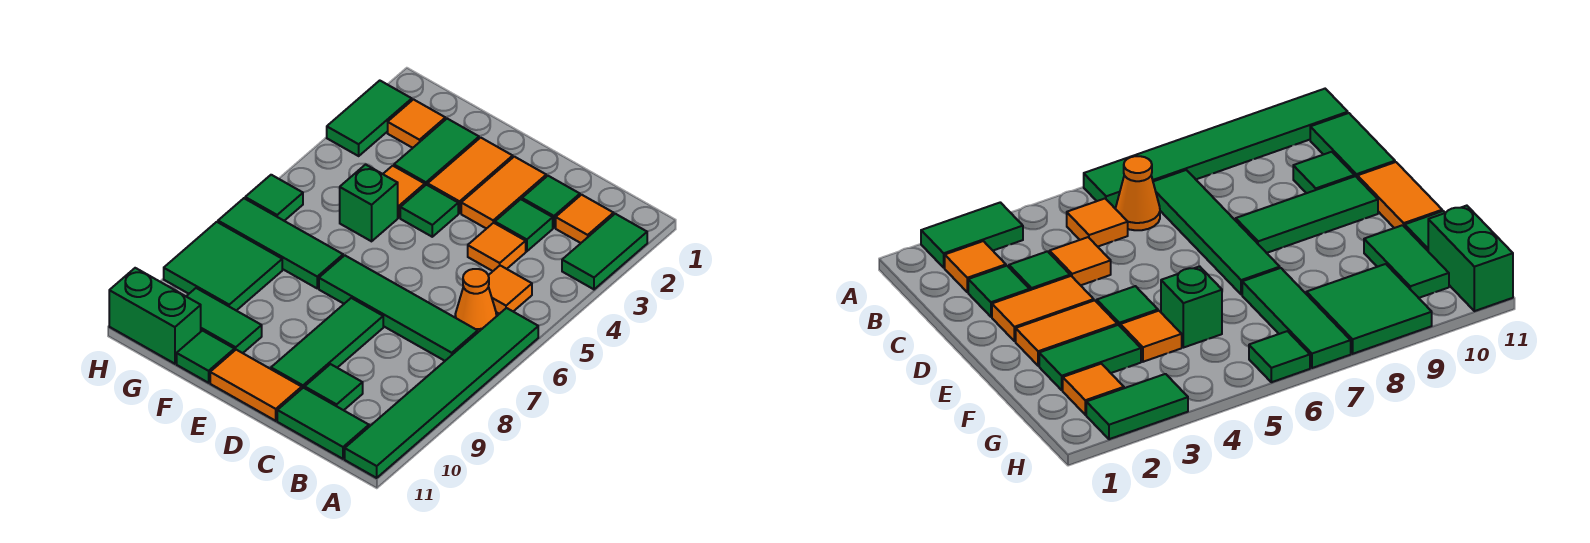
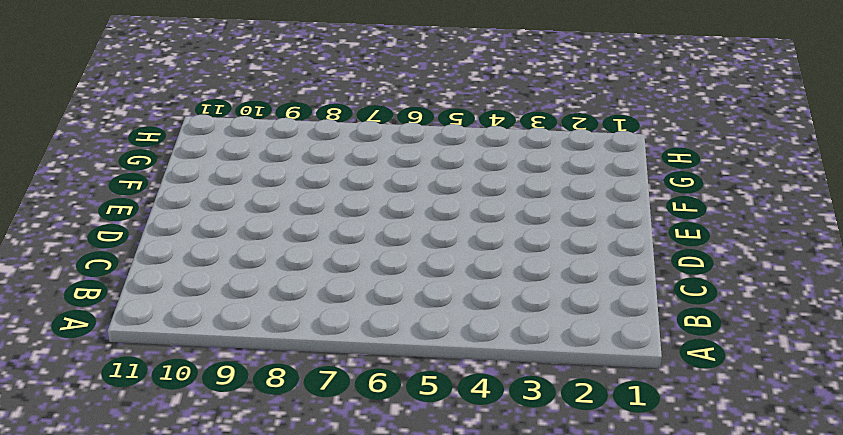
none -> green tile A2:A3 level 1
none -> green tile A6:A11 level 1
none -> orange tile B2 level 1

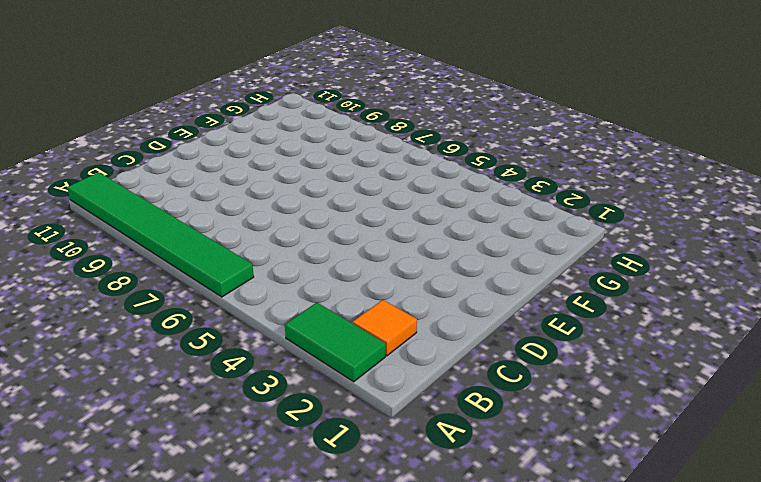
none -> orange tile B5 level 1
none -> orange cone B6 level 1
none -> green tile B7:E7 level 1

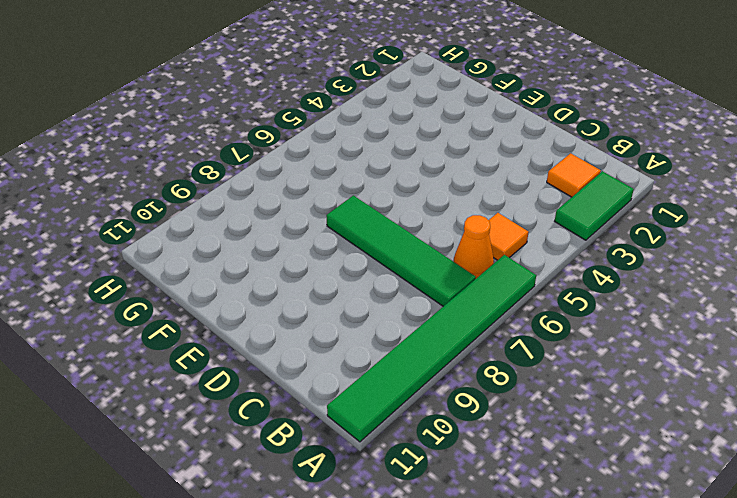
none -> green tile B11:C11 level 1
none -> green tile C2 level 1
none -> green tile C3 level 1

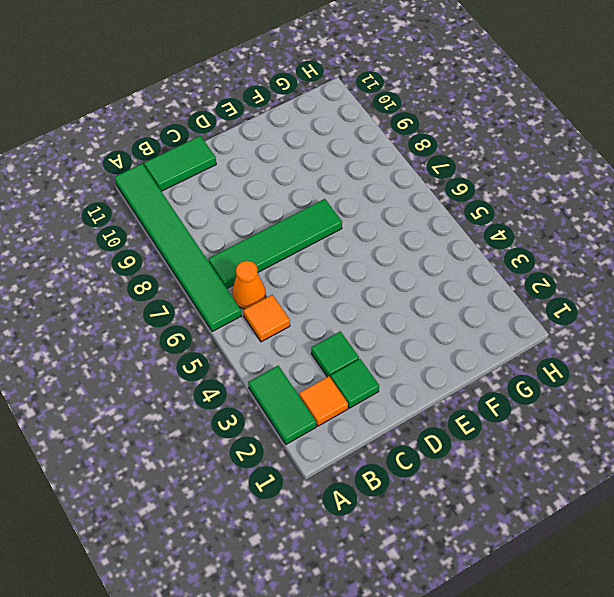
none -> orange tile C4 level 1
none -> green tile C10 level 1
none -> orange tile D2:D3 level 1

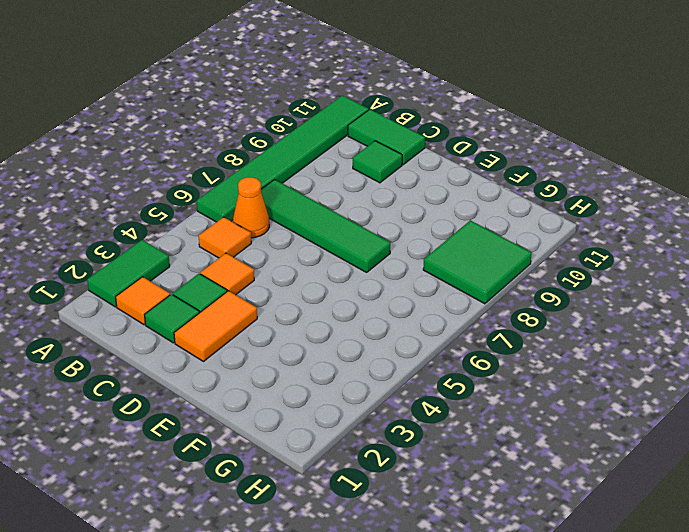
none -> green tile D8:D10 level 1
none -> orange tile D11:E11 level 1
none -> orange tile E2:E3 level 1

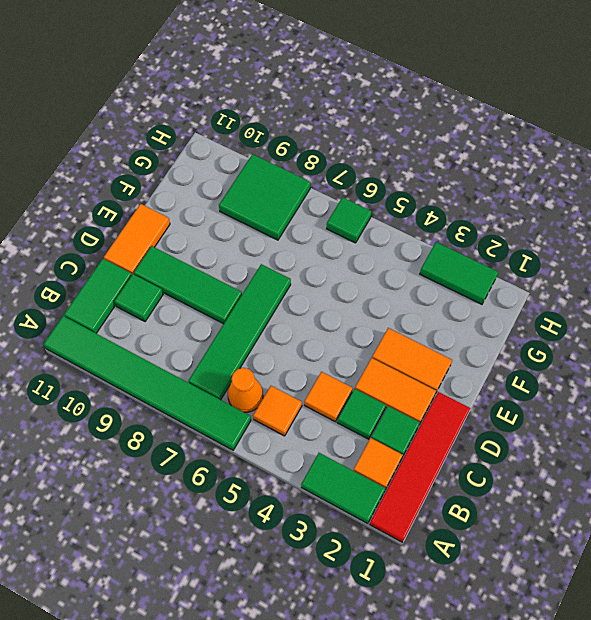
red tile A1:D1 level 1 -> none
none -> green tile E4 level 1
none -> green tile F2:F3 level 1
none -> orange tile F4 level 1

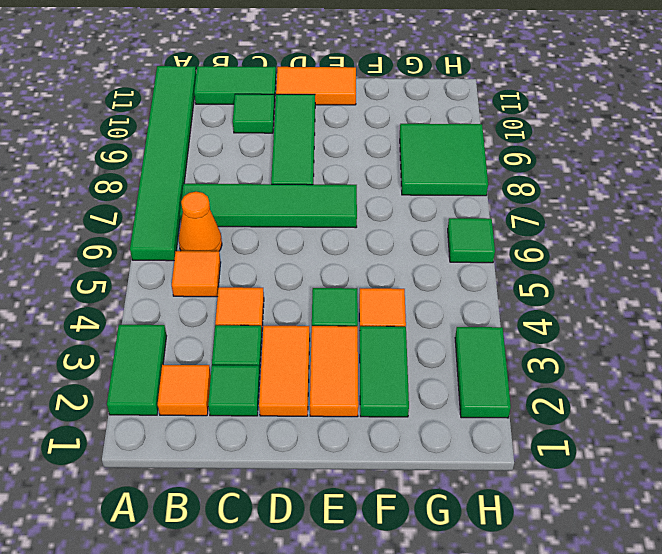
none -> green brick F5 level 1
none -> green tile F7:H7 level 1
none -> green tile F10:G10 level 1

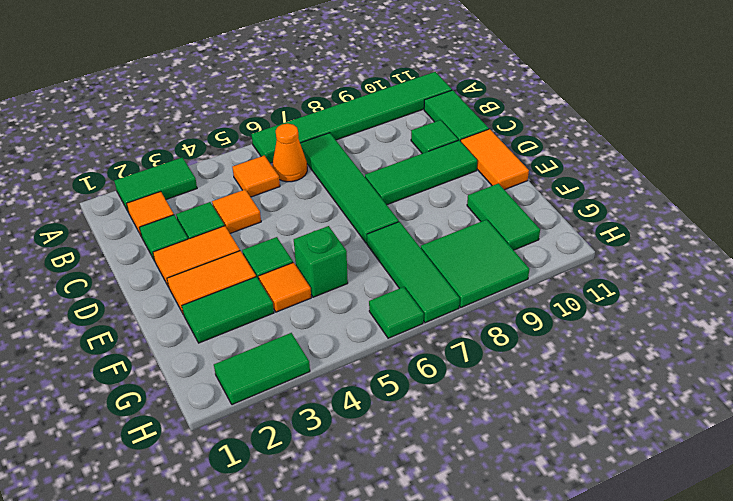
none -> green tile F11 level 1
none -> orange tile G2 level 1
none -> green brick G11:H11 level 1

